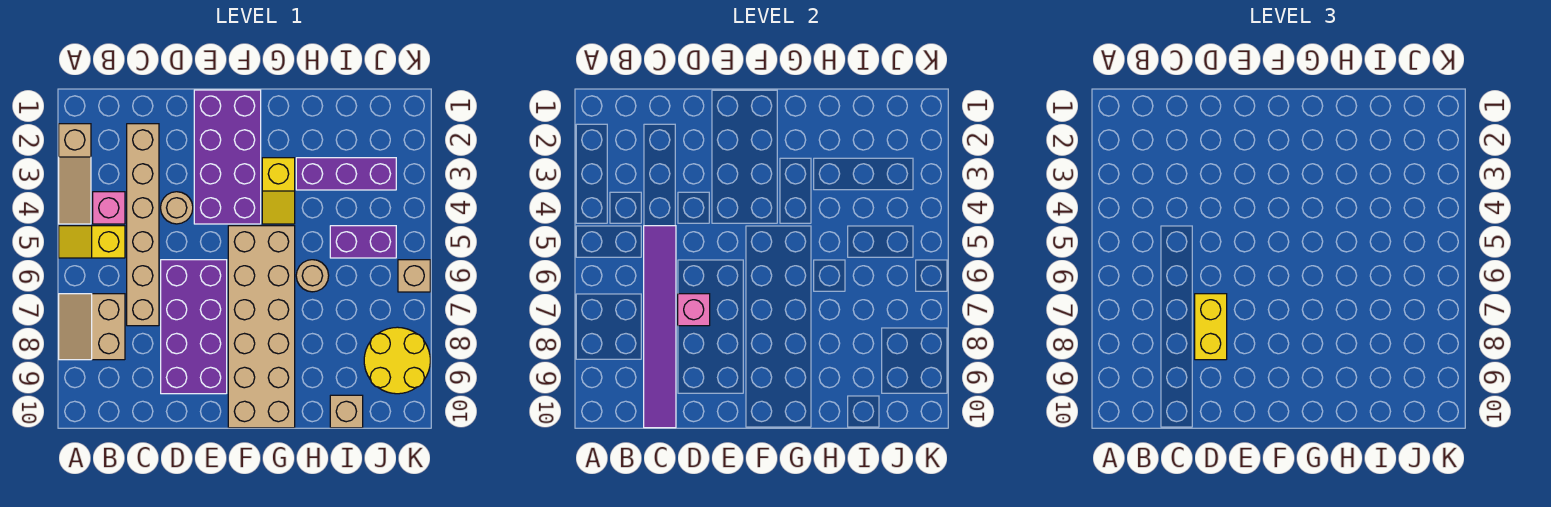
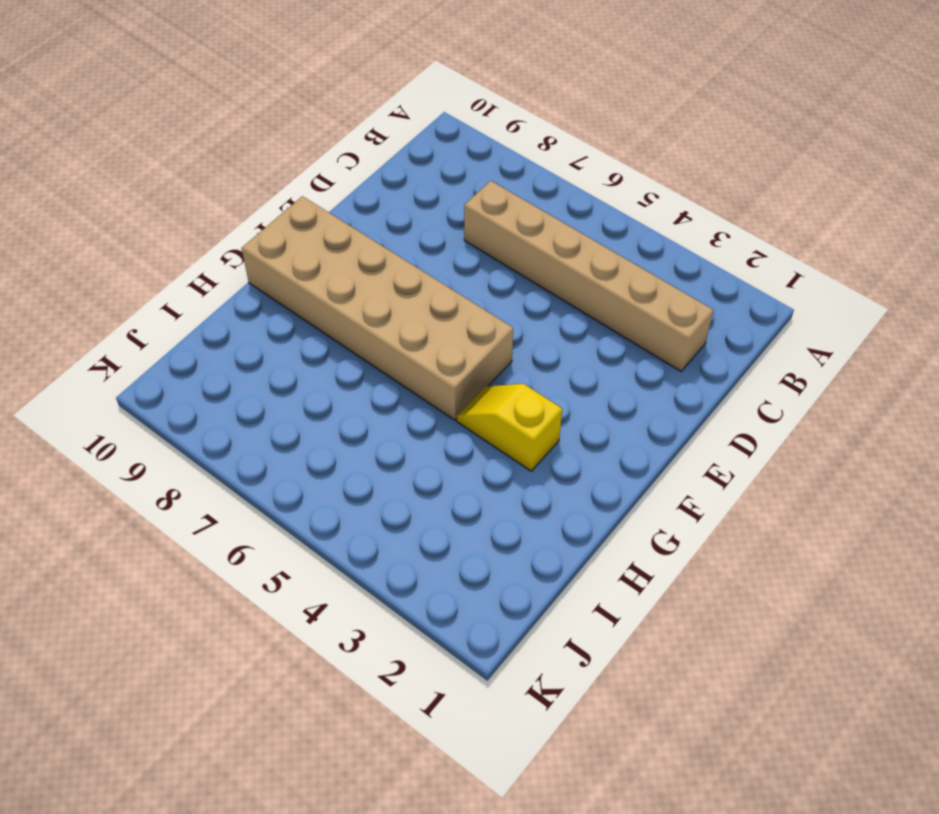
none -> tan slope A2:A4 level 1 top 2
none -> yellow slope A5:B5 level 1 top B
none -> tan slope A7:B8 level 1 top B

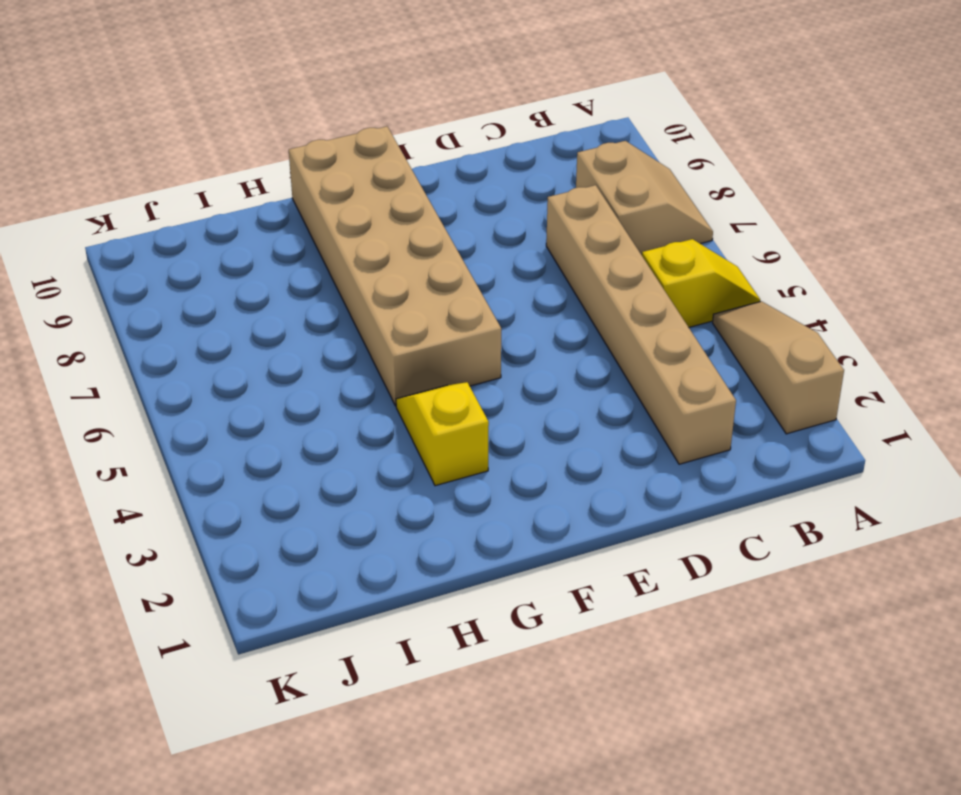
none -> pink brick B4 level 1
none -> tan round brick D4 level 1
none -> purple brick D6:E9 level 1

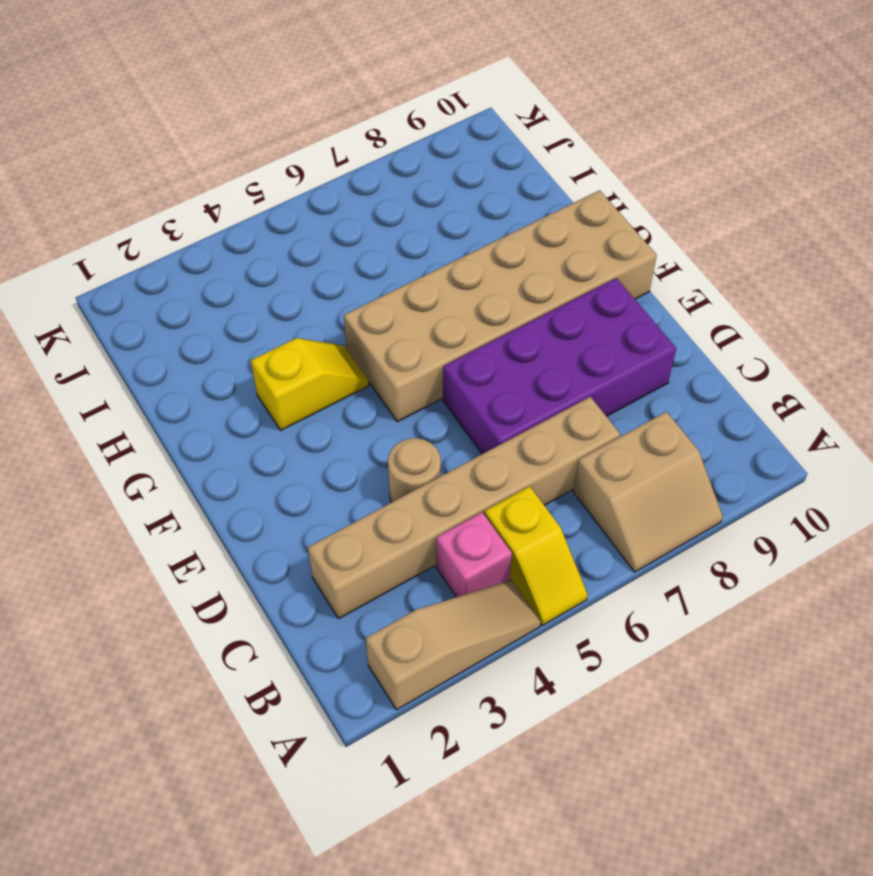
none -> purple brick E1:F4 level 1
none -> purple brick H3:J3 level 1
none -> tan round brick H6 level 1

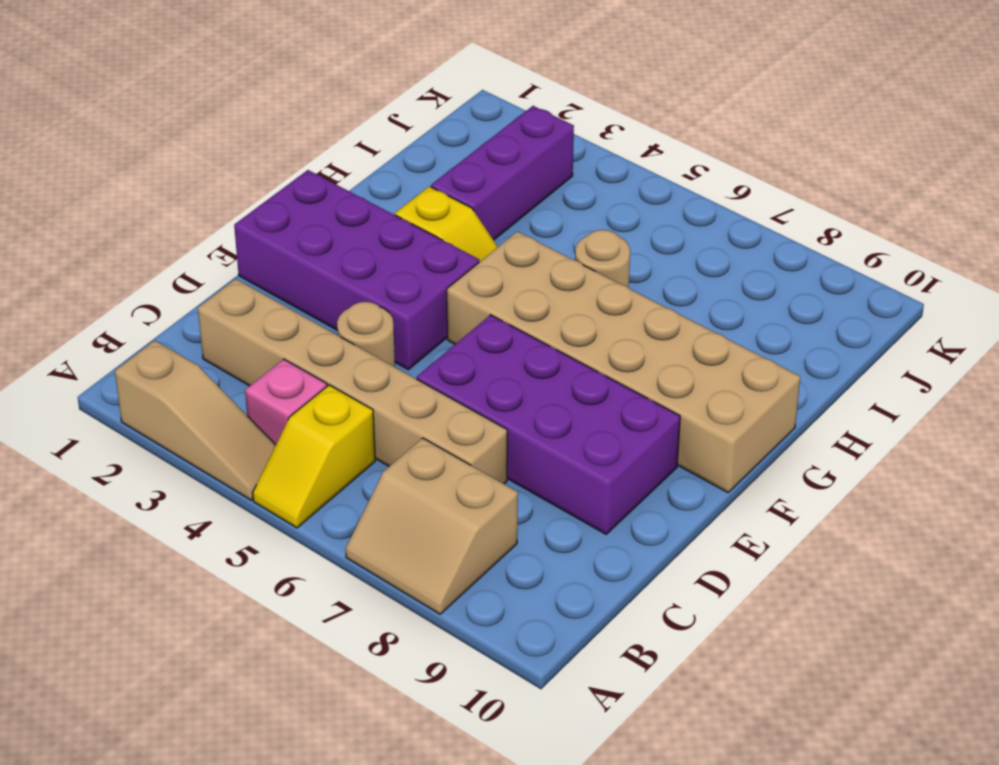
none -> purple brick I5:J5 level 1
none -> tan brick I10 level 1
none -> yellow round brick J8:K9 level 1

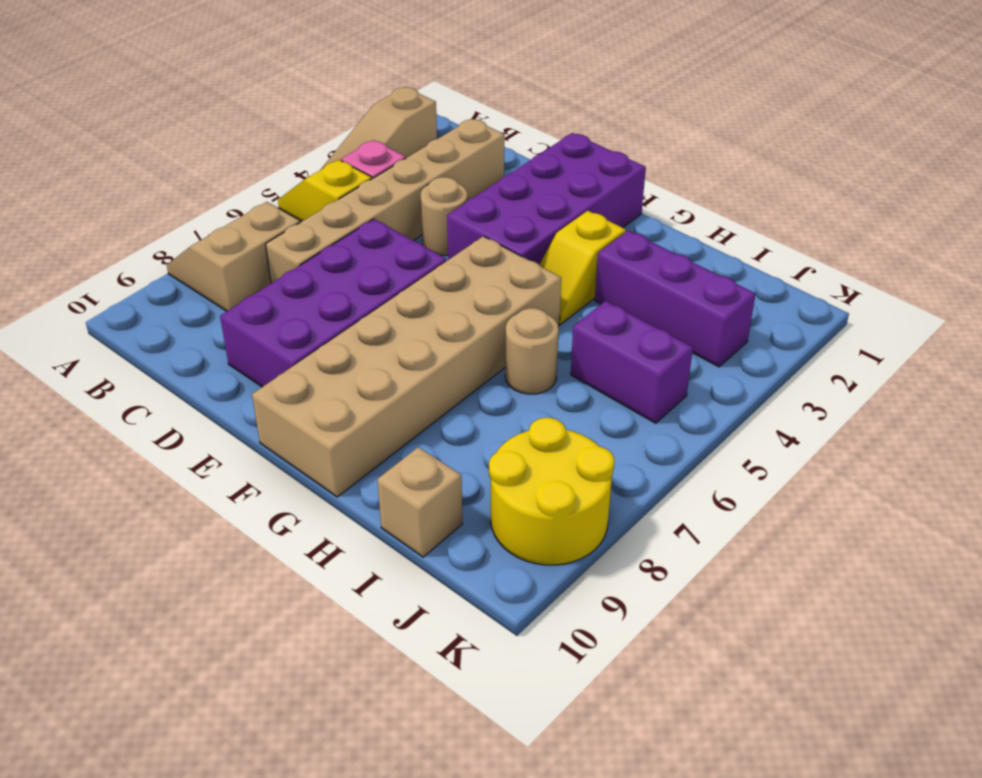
none -> tan brick K6 level 1
none -> purple tile C5:C10 level 2
none -> pink brick D7 level 2

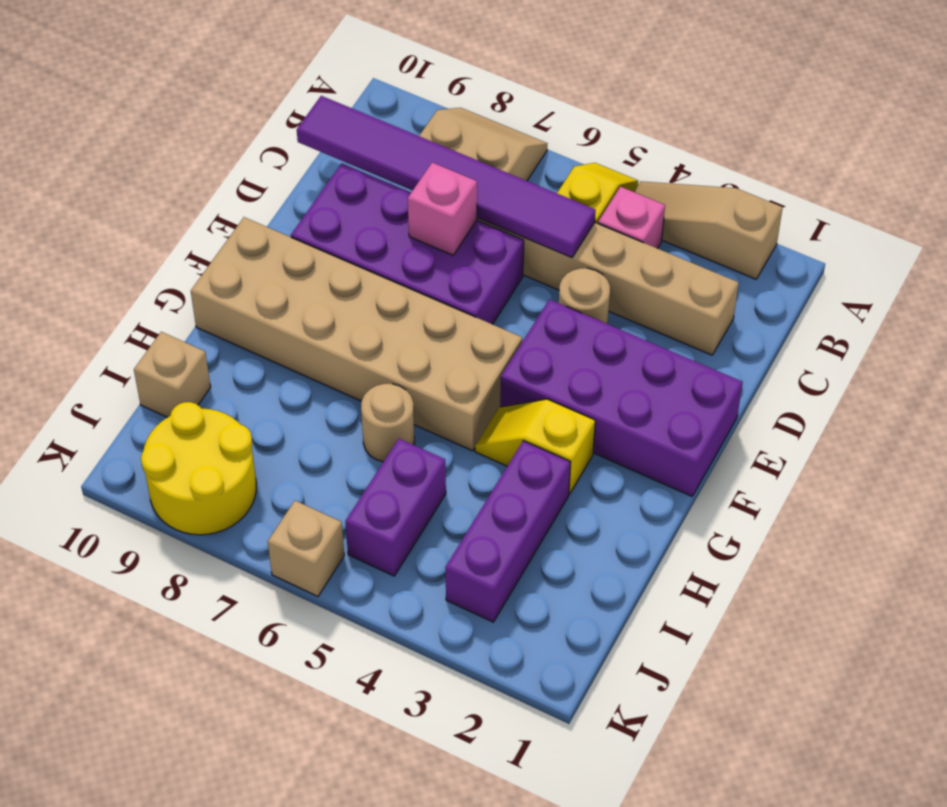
none -> yellow brick D7:D8 level 3

